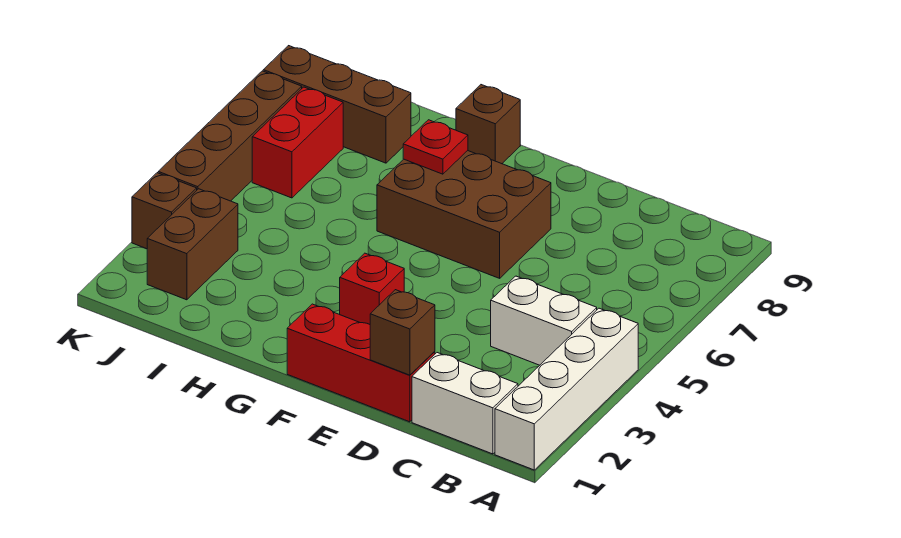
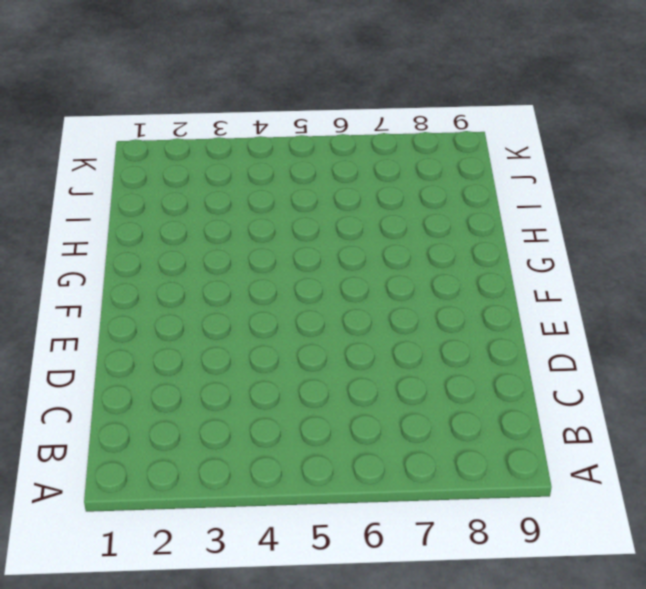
none -> white brick A1:A4 level 1
none -> white brick B1:C1 level 1
none -> white brick B4:C4 level 1

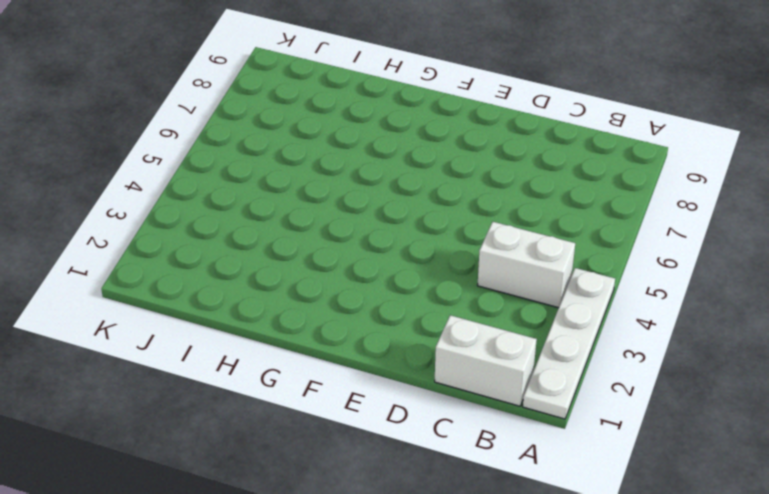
white plate A1:A4 level 1 -> white brick A1:A4 level 1
none -> red brick D1:F1 level 1
none -> brown brick E6:G7 level 1
none -> red brick F3 level 1

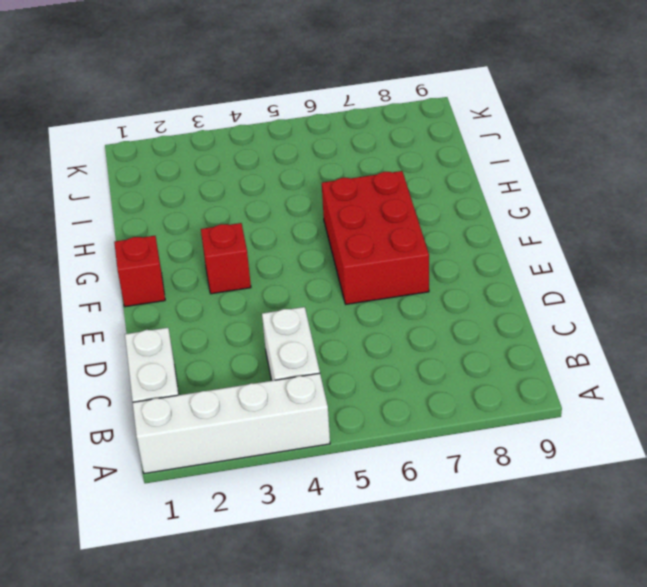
red brick E6:G7 level 1 -> brown brick E6:G7 level 1
red brick F1 level 1 -> red brick D1:F1 level 1
none -> brown brick G9 level 1
none -> brown brick I8:K8 level 1
none -> brown brick J2:J3 level 1

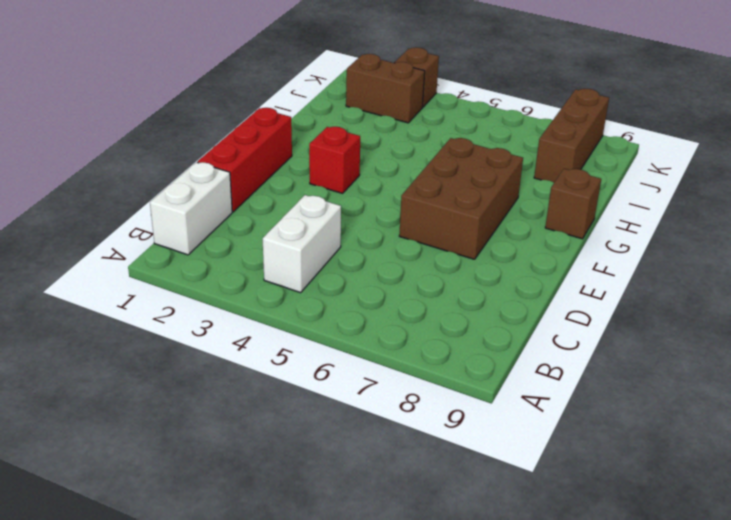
none -> white brick A1:A4 level 1
none -> red brick J6:J7 level 1
none -> brown brick K4:K7 level 1

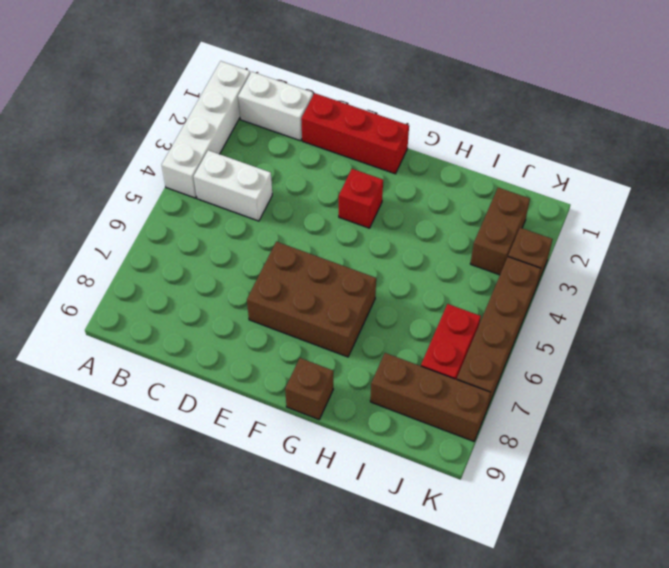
none -> brown brick D1 level 2
none -> red plate G7 level 2

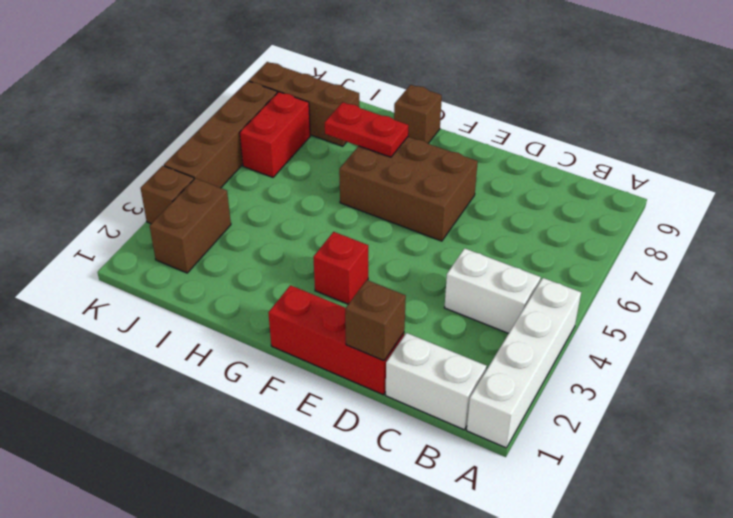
red plate G7:H7 level 2 -> red plate G7 level 2

